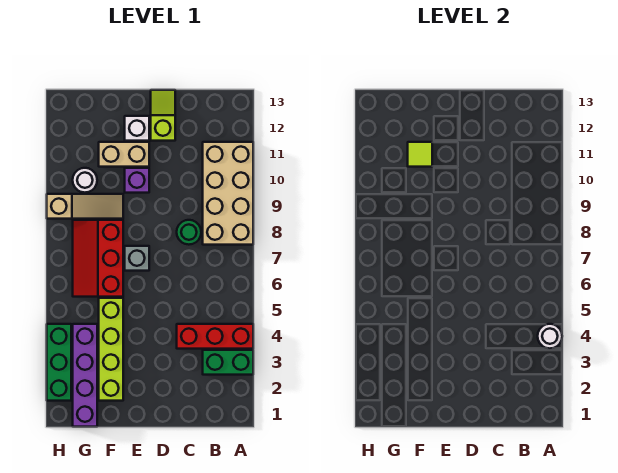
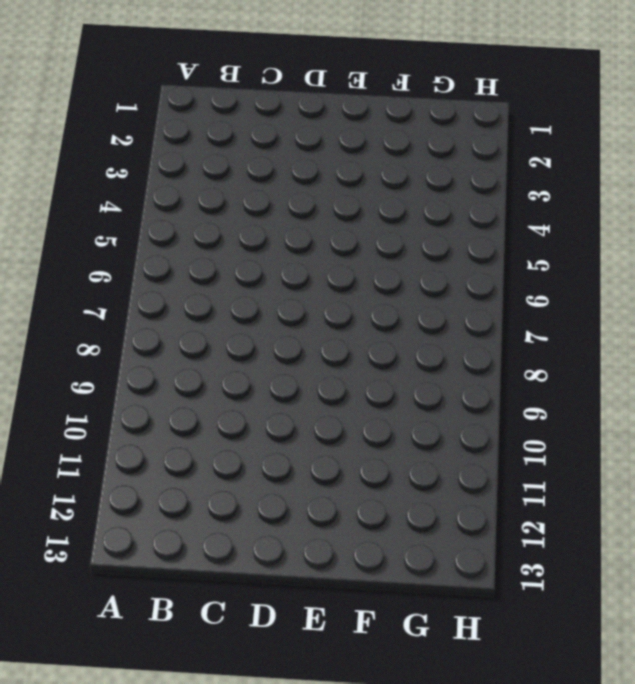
none -> green brick A3:B3 level 1
none -> red brick A4:C4 level 1
none -> tan brick A8:B11 level 1

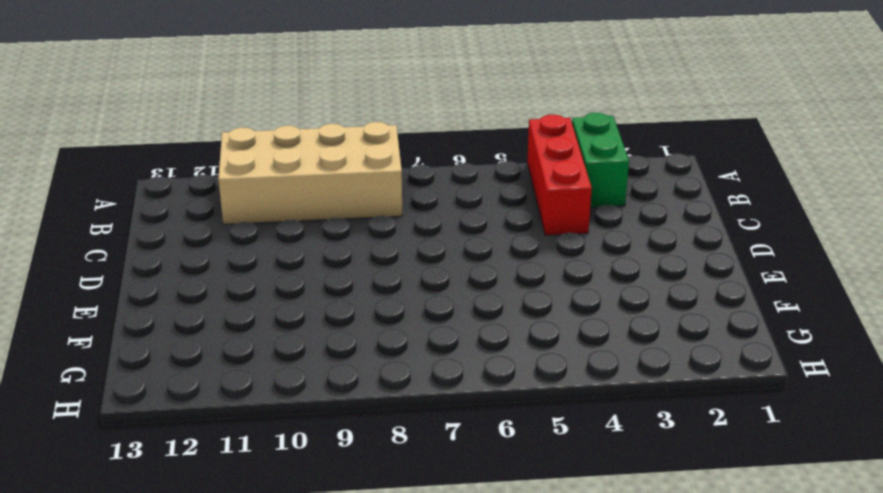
none -> green round brick C8 level 1
none -> lime slope D12:D13 level 1 top 12
none -> grey brick E7 level 1

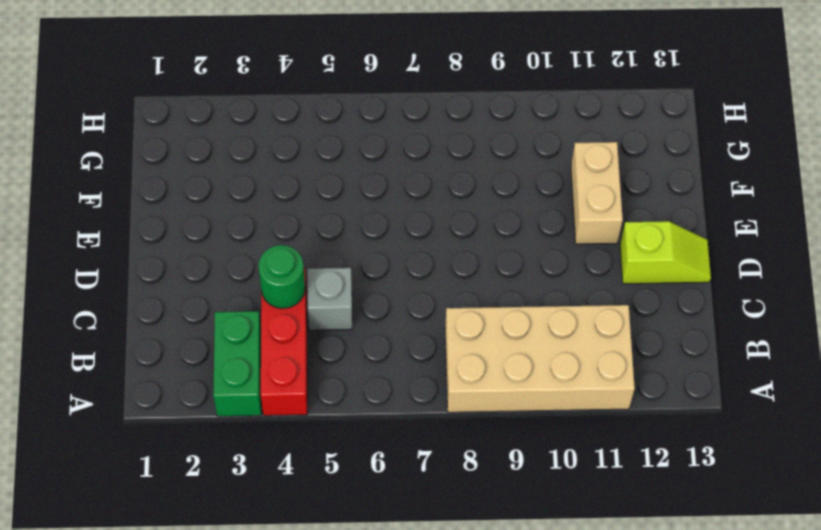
green round brick C4 level 2 -> green round brick C8 level 1
grey brick C5 level 1 -> grey brick E7 level 1
none -> purple brick E10 level 1
none -> white brick E12 level 1
none -> lime brick F2:F5 level 1

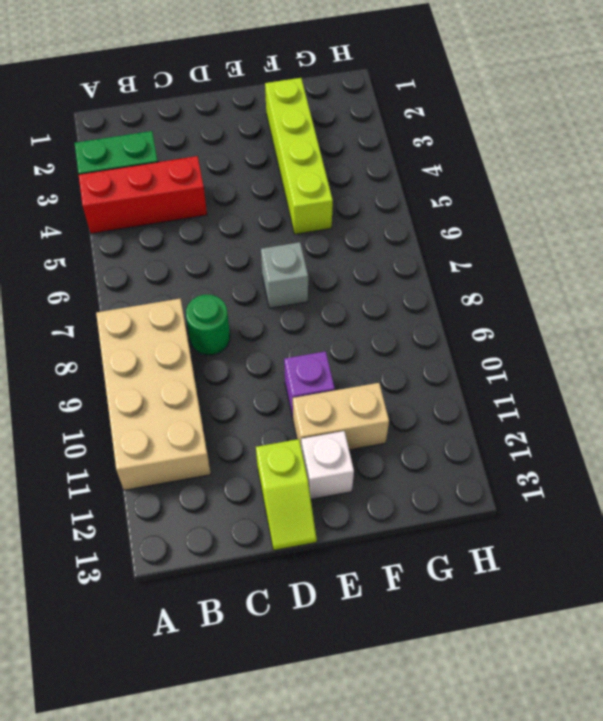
none -> red slope F6:G8 level 1 top F
none -> tan slope F9:H9 level 1 top H
none -> purple brick G1:G4 level 1

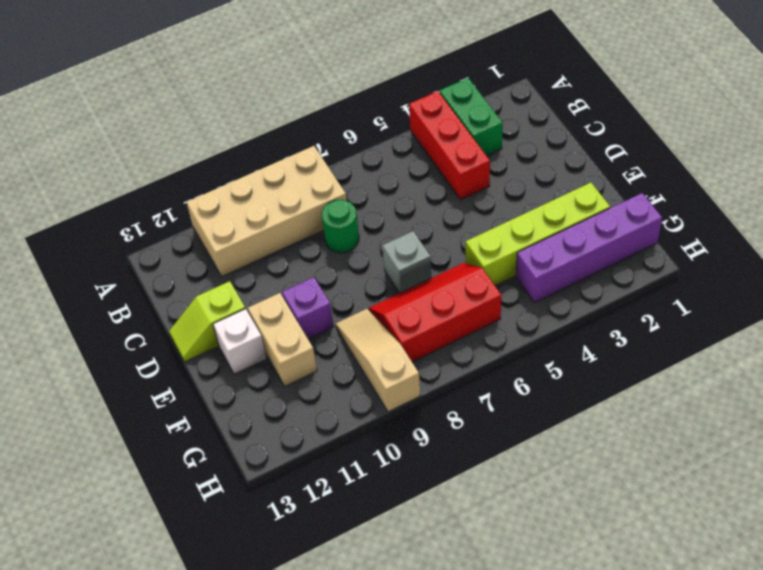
red slope F6:G8 level 1 top G -> red slope F6:G8 level 1 top F
none -> white round brick G10 level 1
none -> green brick H2:H4 level 1
none -> white round brick A4 level 2

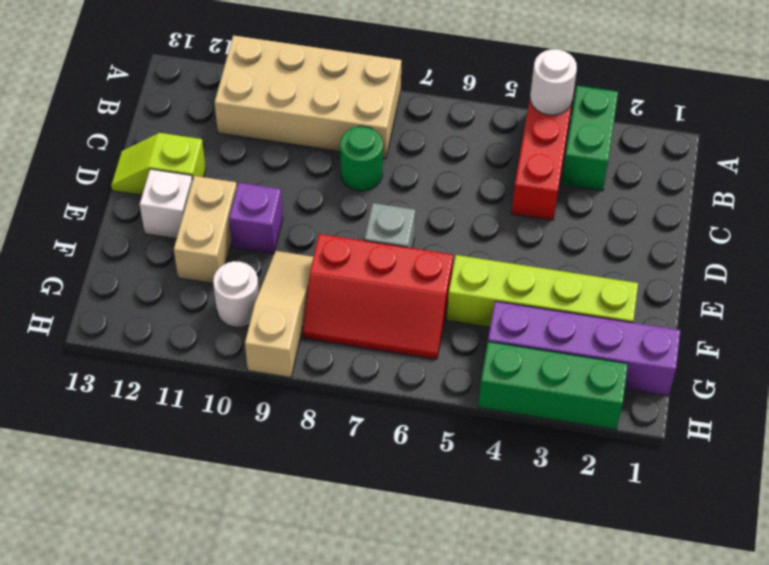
none -> lime tile F11 level 2

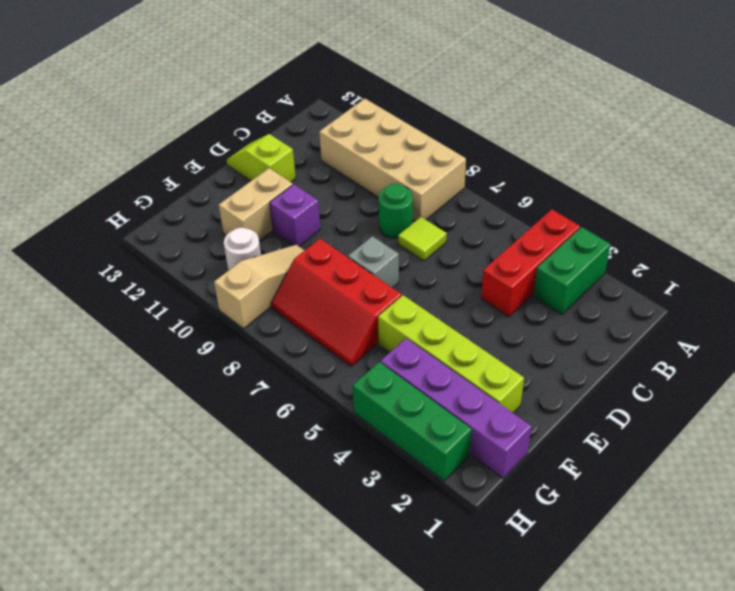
lime tile C7 level 1 -> lime tile F11 level 2
none -> white brick E12 level 1
none -> white round brick A4 level 2

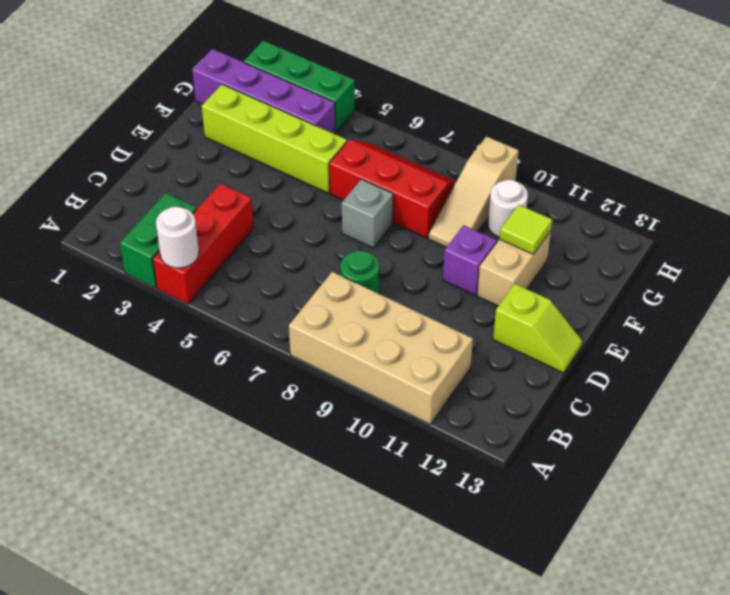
none -> white brick E12 level 1

